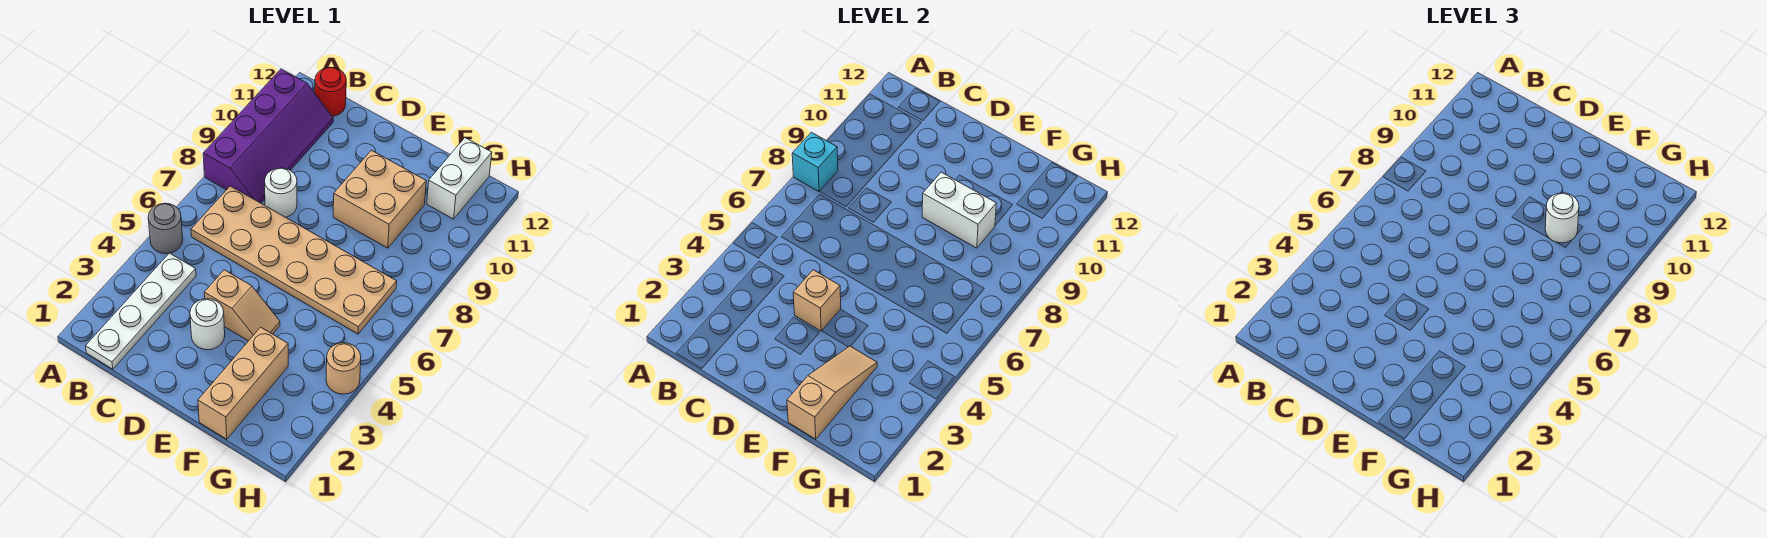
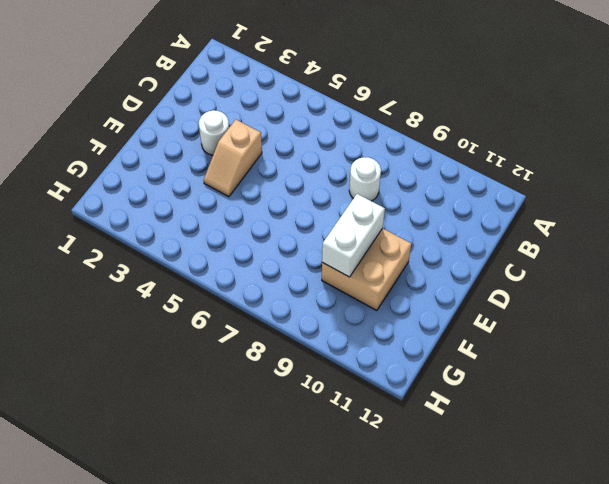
none -> grey round brick A5 level 1
none -> purple slope A8:B11 level 1 top A
none -> white plate B1:B4 level 1

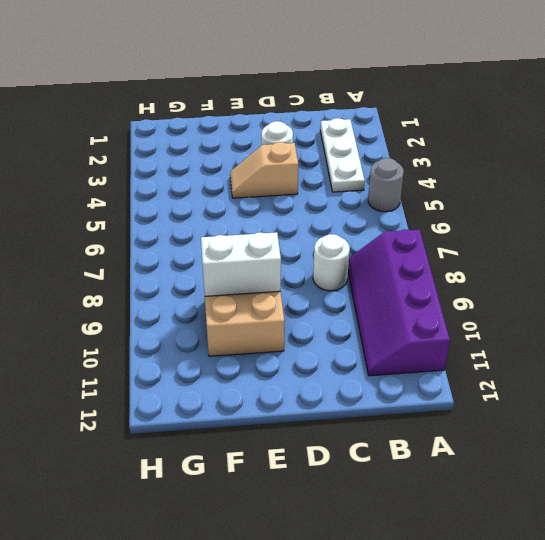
white plate B2:B4 level 1 -> white plate B1:B4 level 1
none -> tan plate B6:G7 level 1
none -> red round brick B12 level 1
none -> tan brick F1:F3 level 1

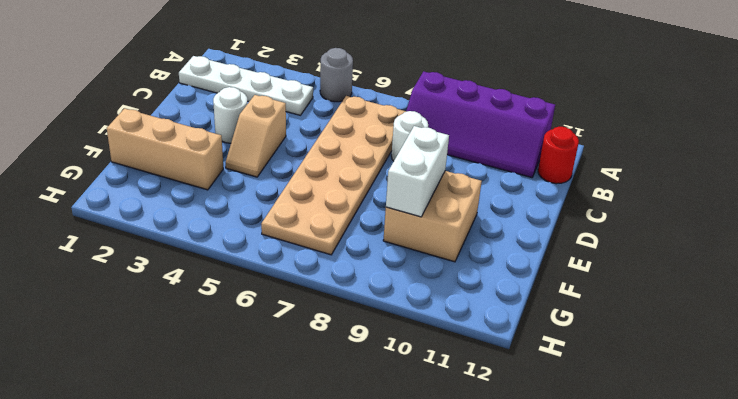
none -> white brick G11:G12 level 1
none -> tan round brick H4 level 1
none -> cyan brick A8 level 2

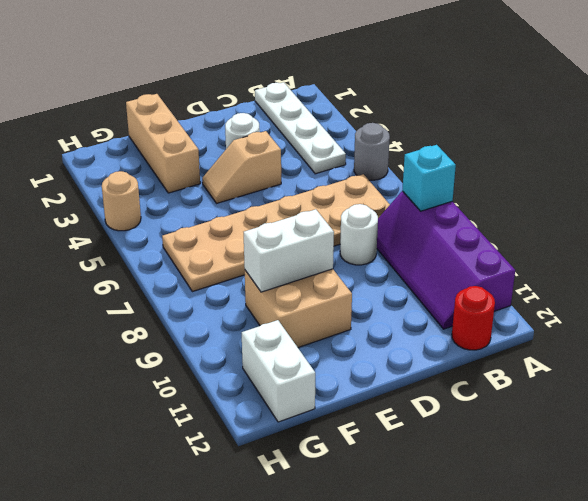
none -> tan brick D4 level 2
none -> tan slope F1:F3 level 2 top 1
none -> white round brick F9 level 3

